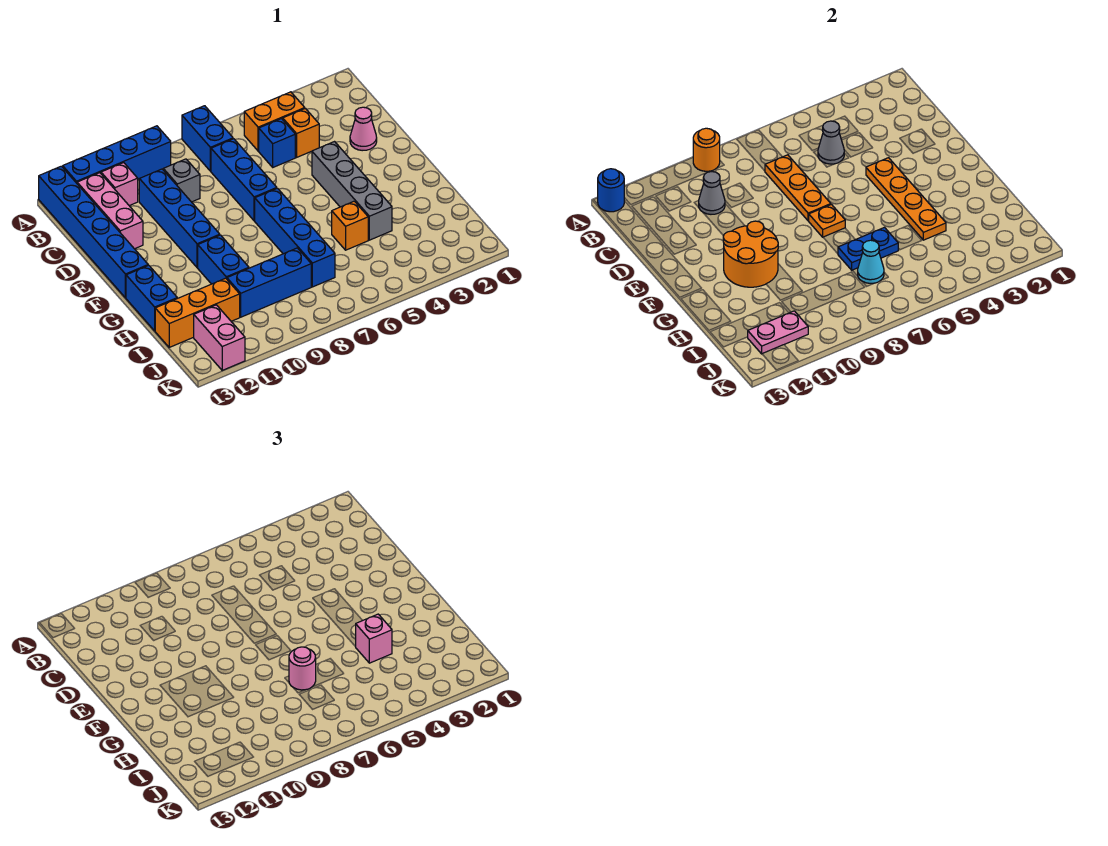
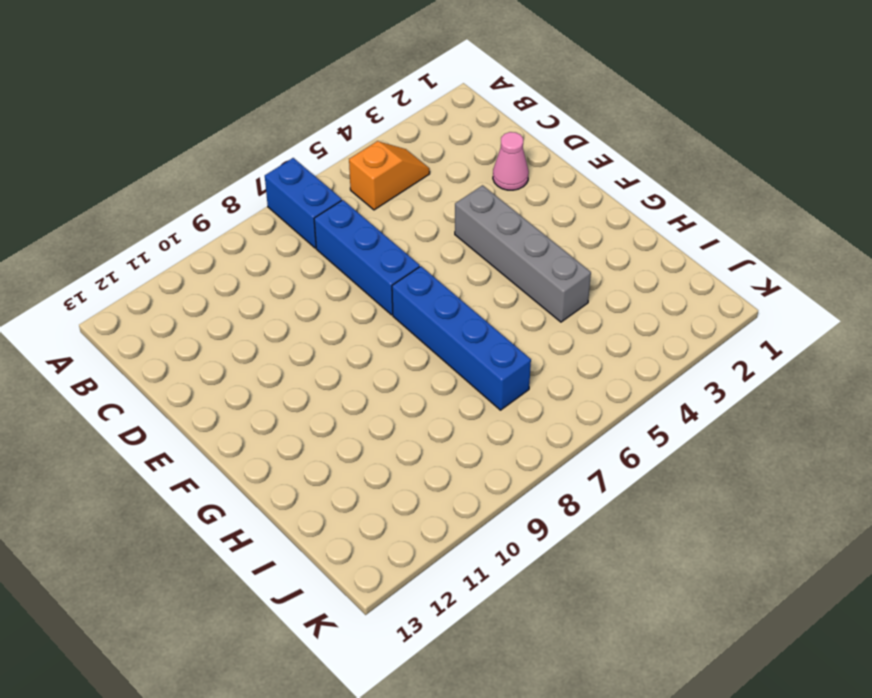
orange slope B4:B5 level 1 top 5 -> orange brick B4:B5 level 1
none -> blue brick A9:A12 level 1
none -> blue brick A13:F13 level 1
none -> pink brick B11 level 1
none -> pink brick B12:D12 level 1

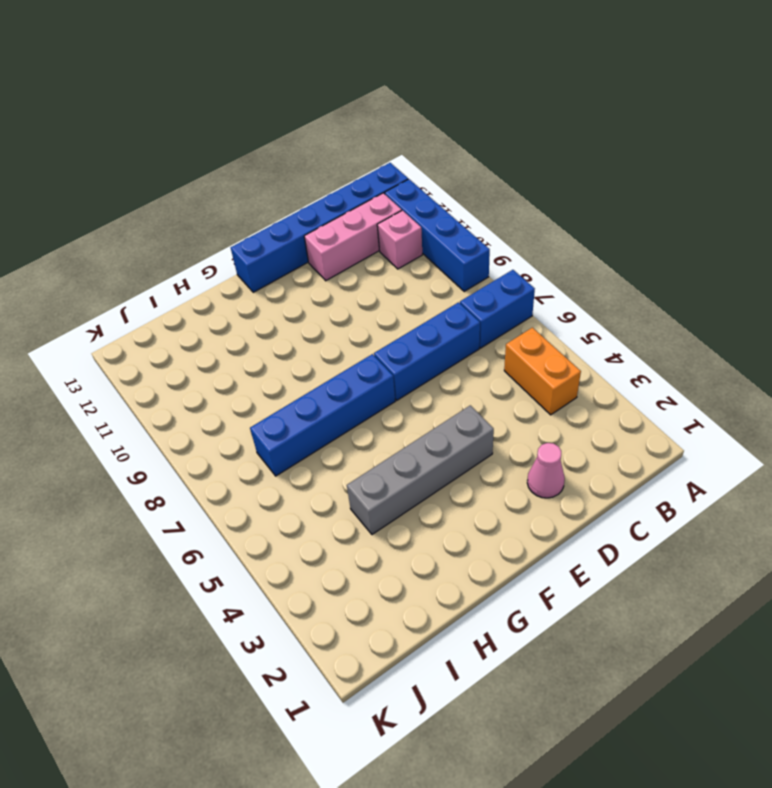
none -> orange brick C4 level 1
none -> blue brick C5 level 1
none -> grey brick C9 level 1
none -> blue brick C10:F10 level 1

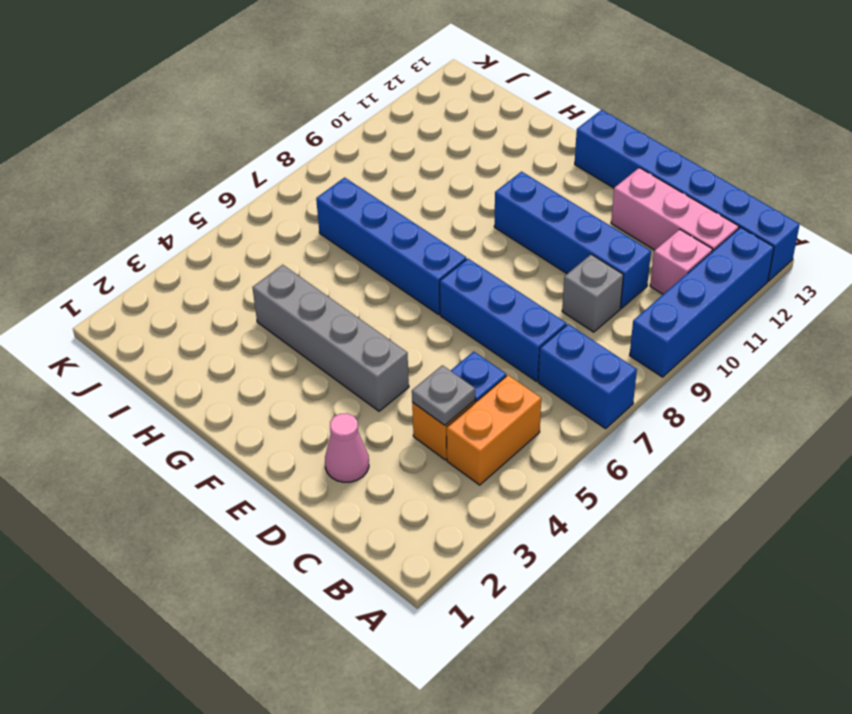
grey plate C4 level 2 -> none
none -> blue brick G10:H10 level 1
none -> blue brick G13:H13 level 1
none -> orange brick H5 level 1
none -> blue brick I8:I10 level 1

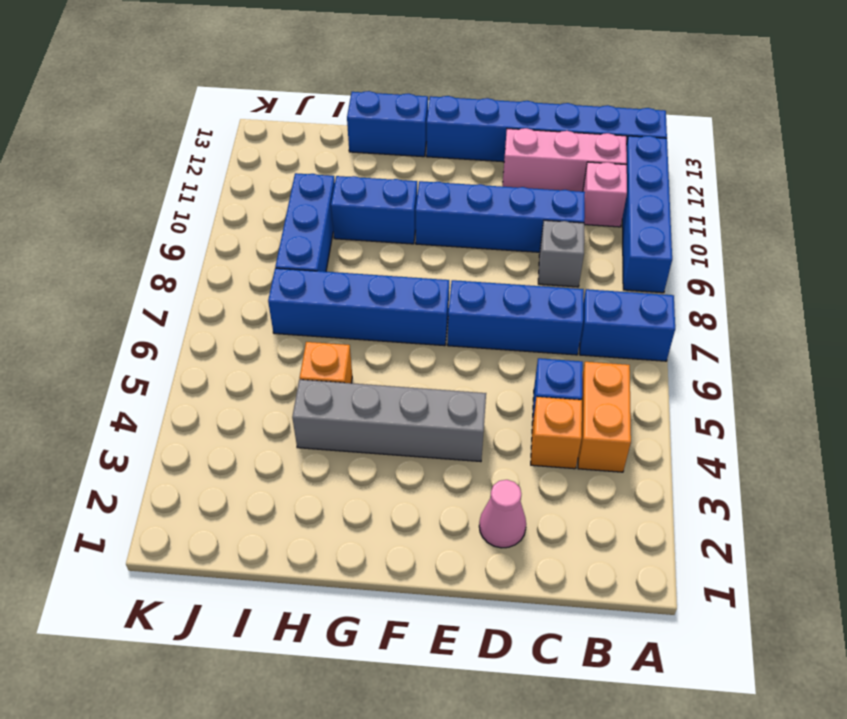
none -> orange brick I11:I13 level 1
none -> pink brick J12:K12 level 1
none -> orange round brick A9 level 2
none -> blue round brick A13 level 2

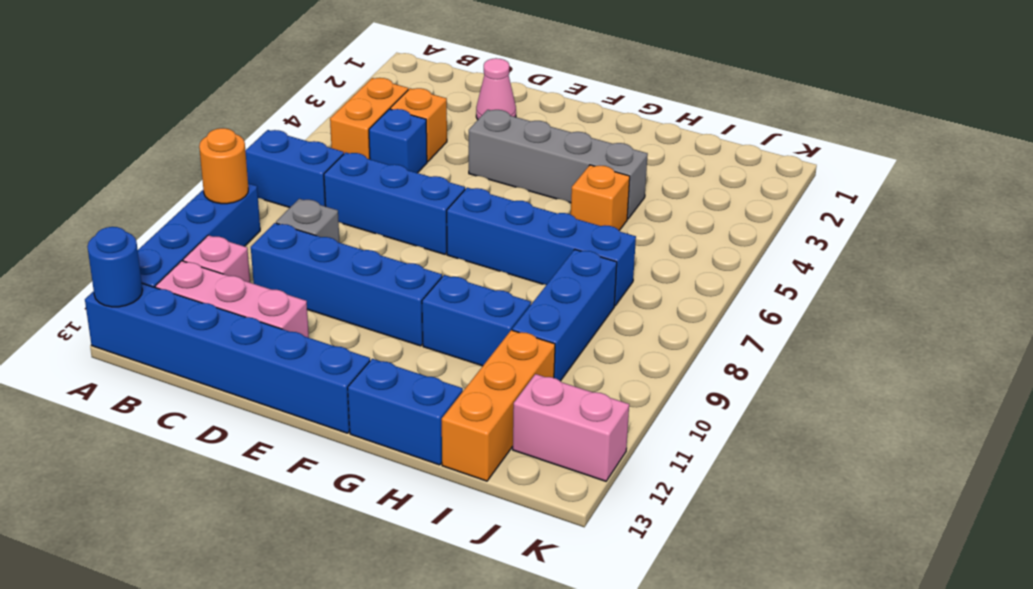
none -> grey cone C5 level 2
none -> orange plate C7:E7 level 2
none -> grey cone C10 level 2
none -> orange plate E4:H4 level 2

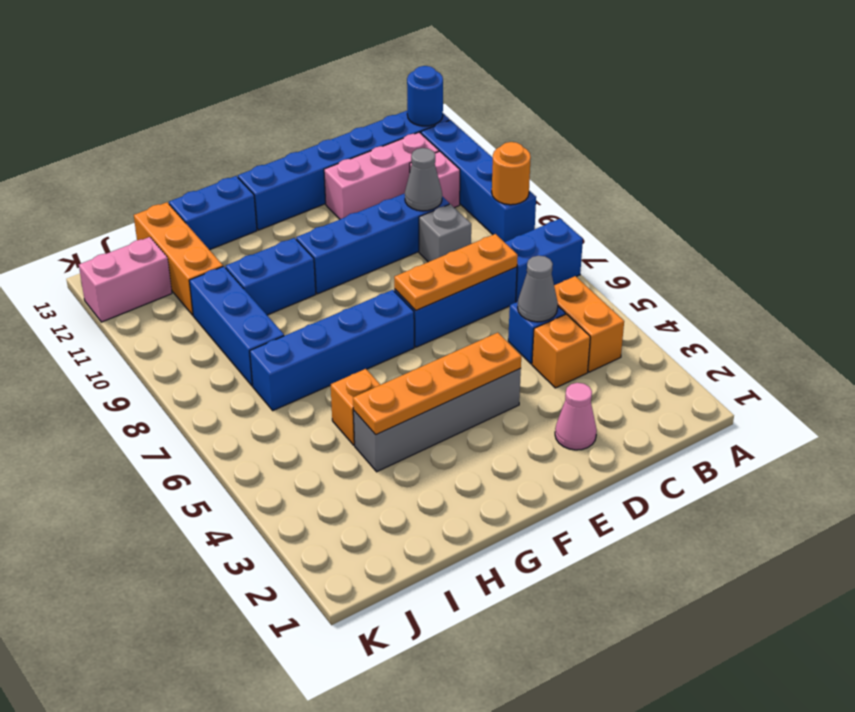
none -> orange plate F7 level 2
none -> orange round brick F10:G11 level 2
none -> blue plate H6:H7 level 2
none -> cyan cone I7 level 2

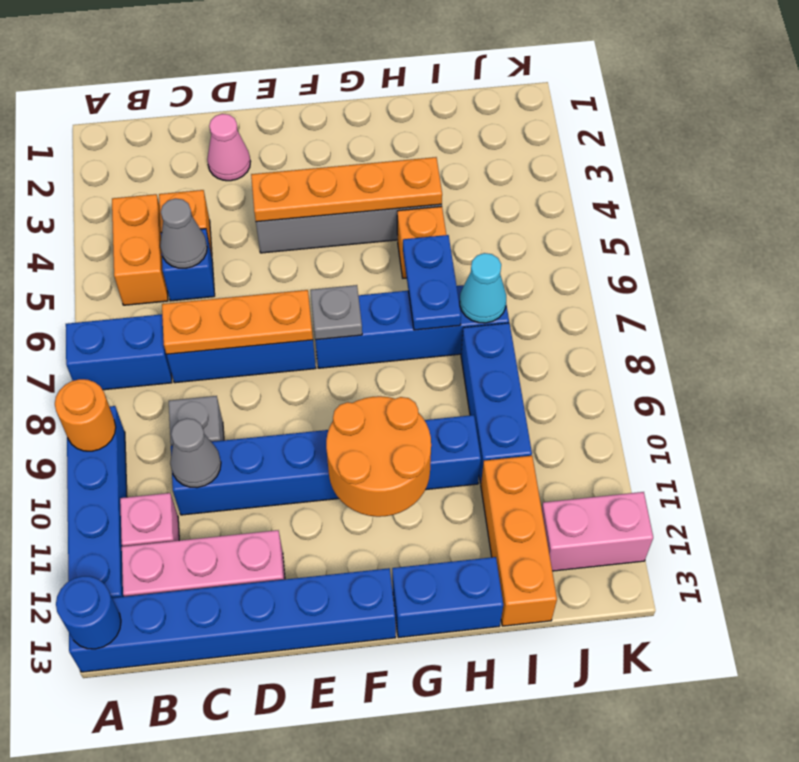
grey plate F7 level 2 -> orange plate F7 level 2
none -> pink plate J11:J12 level 2
none -> pink brick H4 level 3
none -> pink round brick H7 level 3

